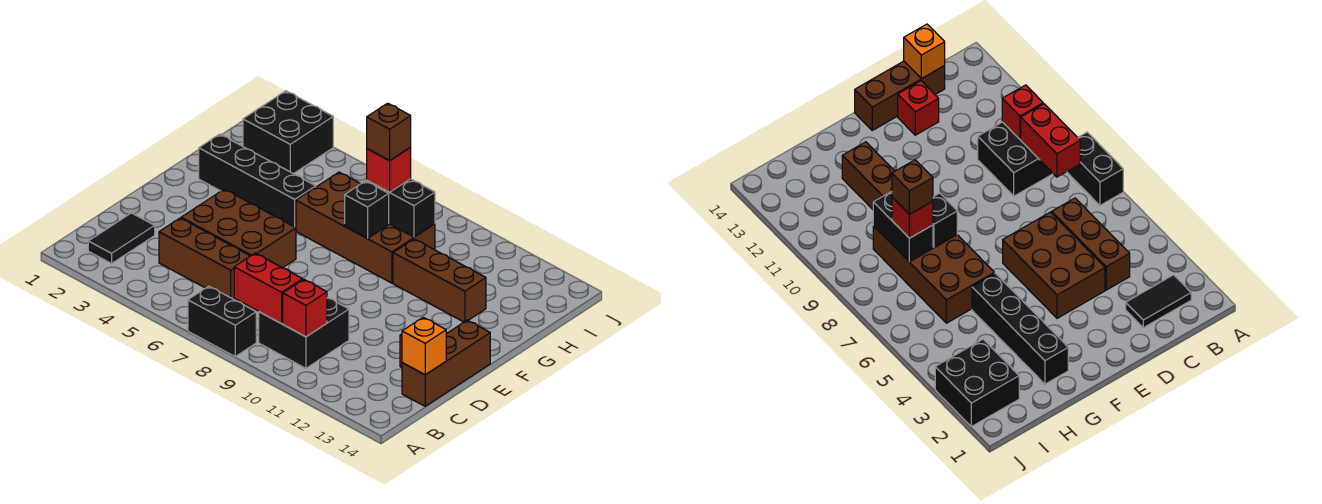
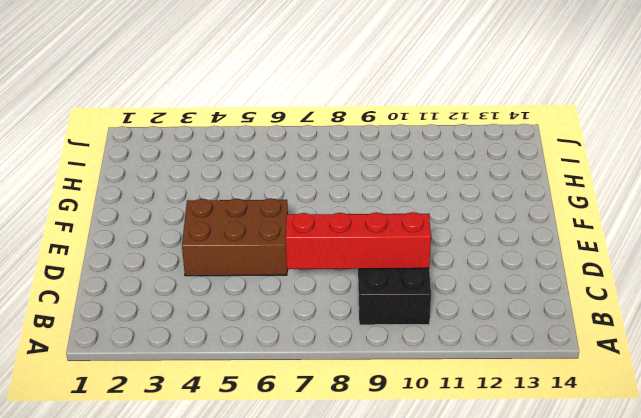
red brick C7:C10 level 2 -> none
none -> black brick A7:A8 level 1
none -> black tile B2:C2 level 1
none -> brown brick C4:C6 level 1

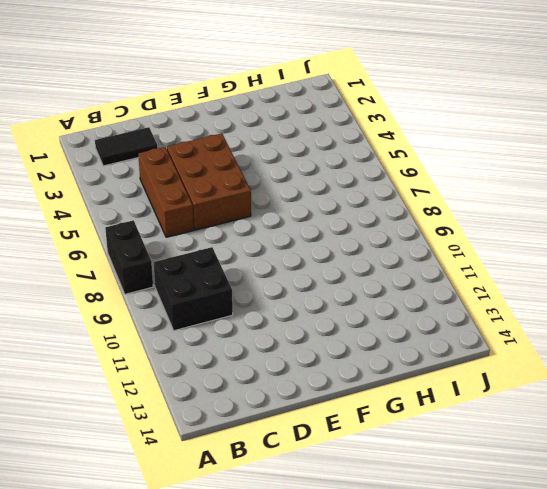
none -> brown brick C14:E14 level 1
none -> red brick D13 level 1
none -> black brick G2:G5 level 1

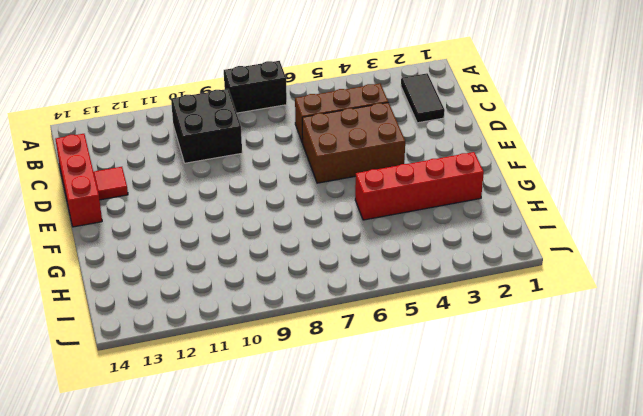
red brick C14:E14 level 1 -> brown brick C14:E14 level 1
red tile D13 level 1 -> red brick D13 level 1
red brick G2:G5 level 1 -> black brick G2:G5 level 1
none -> brown brick G6:H9 level 1
none -> brown brick G10:G12 level 1
none -> black brick I2:J3 level 1

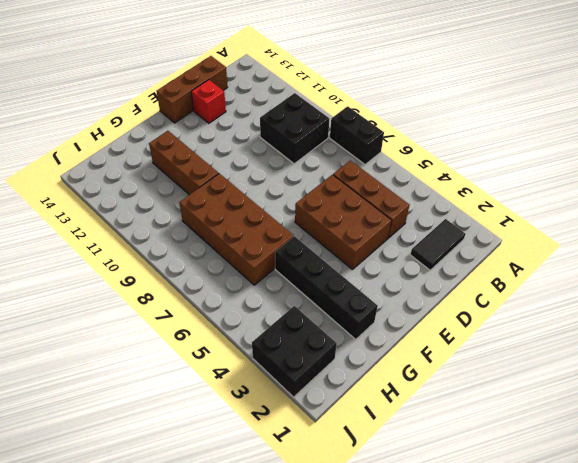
none -> red brick B8:B9 level 2
none -> red brick B10 level 2
none -> orange brick C14 level 2

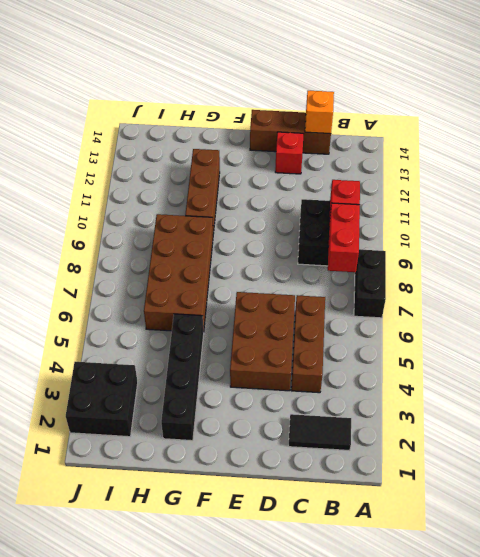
none -> black brick G8 level 2
none -> black brick H8:H9 level 2
none -> red brick H8 level 3

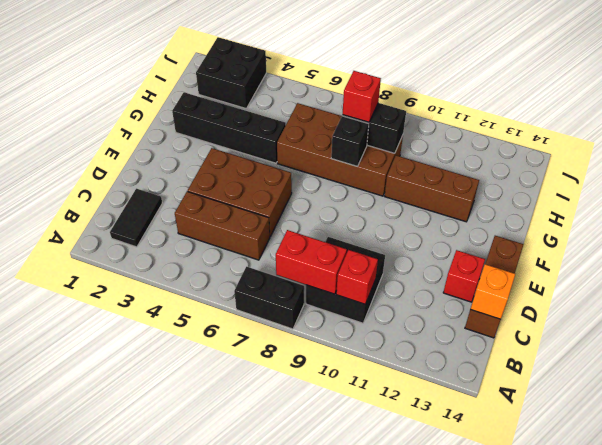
none -> brown brick H8 level 4

